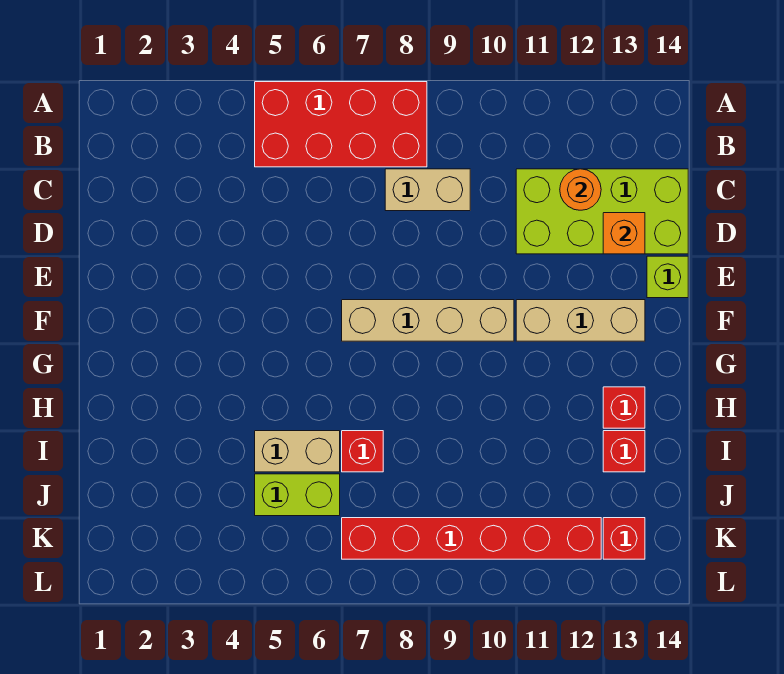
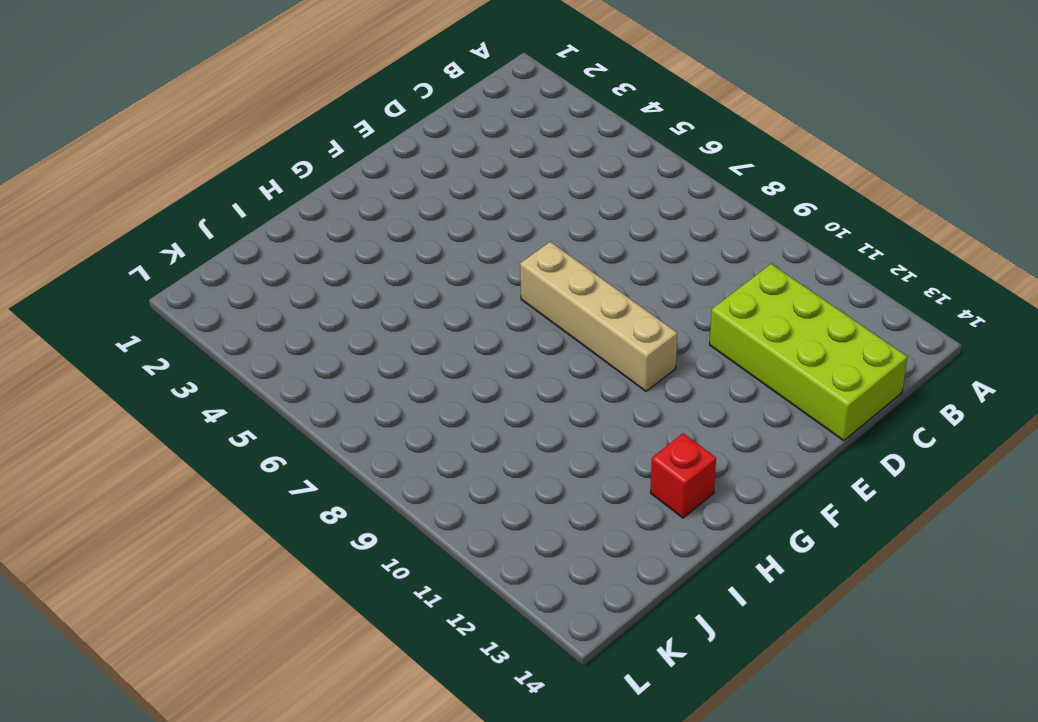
none -> red brick A5:B8 level 1
none -> tan brick C8:C9 level 1
none -> lime brick E14 level 1

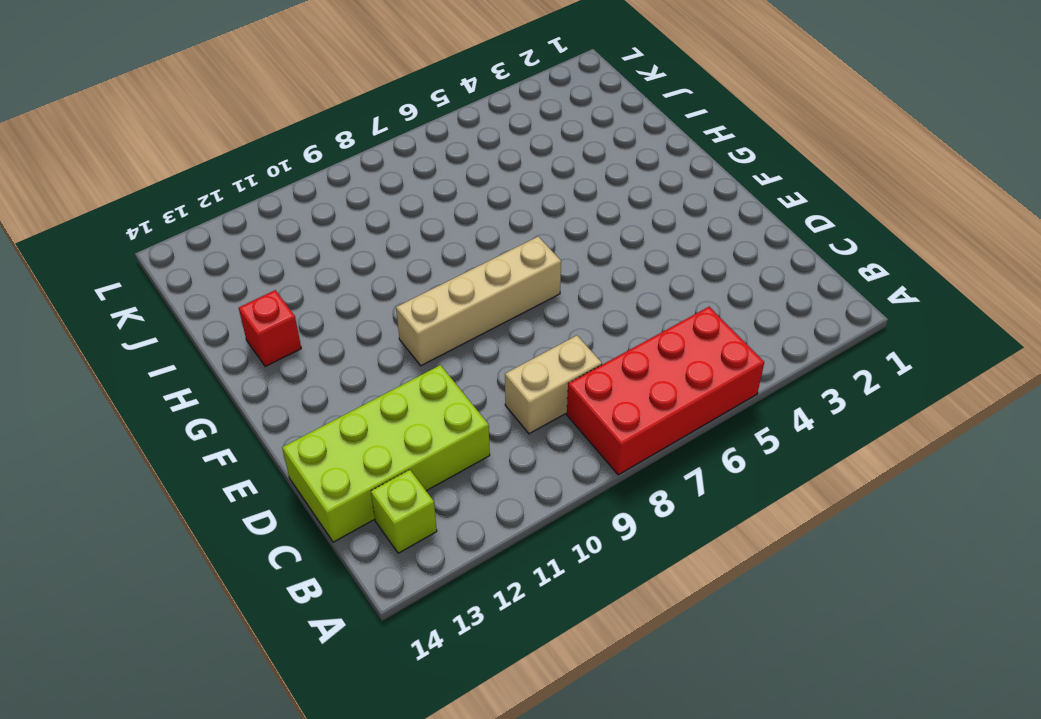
lime brick B13 level 1 -> lime brick E14 level 1
none -> tan brick F11:F13 level 1
none -> tan brick I5:I6 level 1
none -> red brick I7 level 1

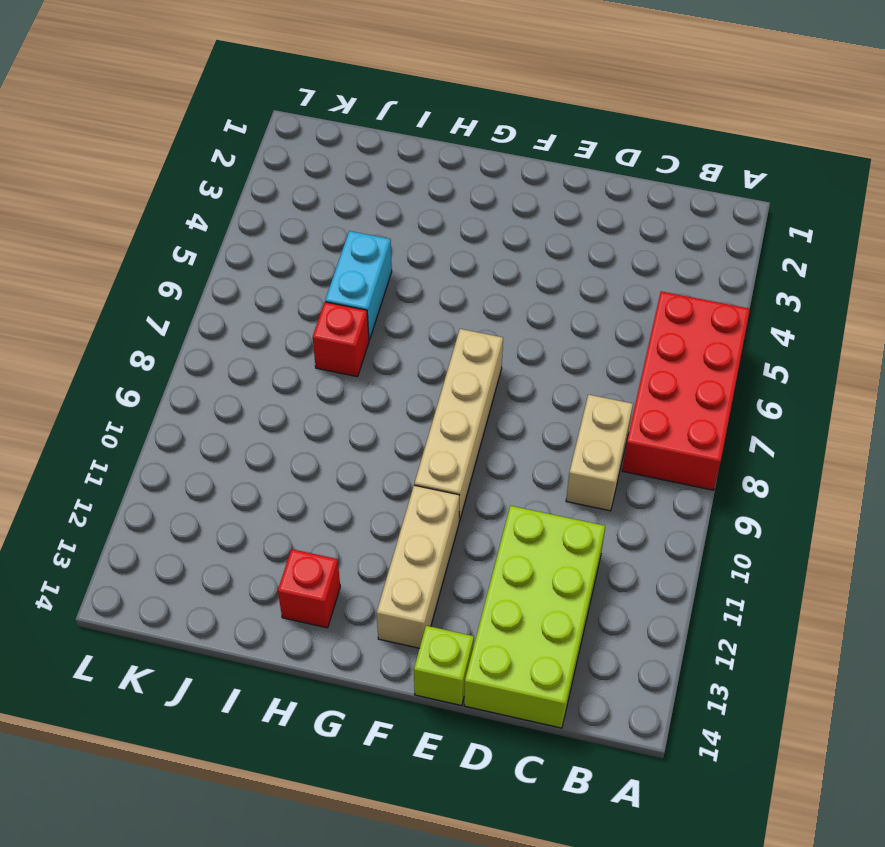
cyan brick I5:I6 level 1 -> tan brick I5:I6 level 1
none -> red brick I13 level 1
none -> lime brick J5:J6 level 1
none -> red brick K7:K12 level 1

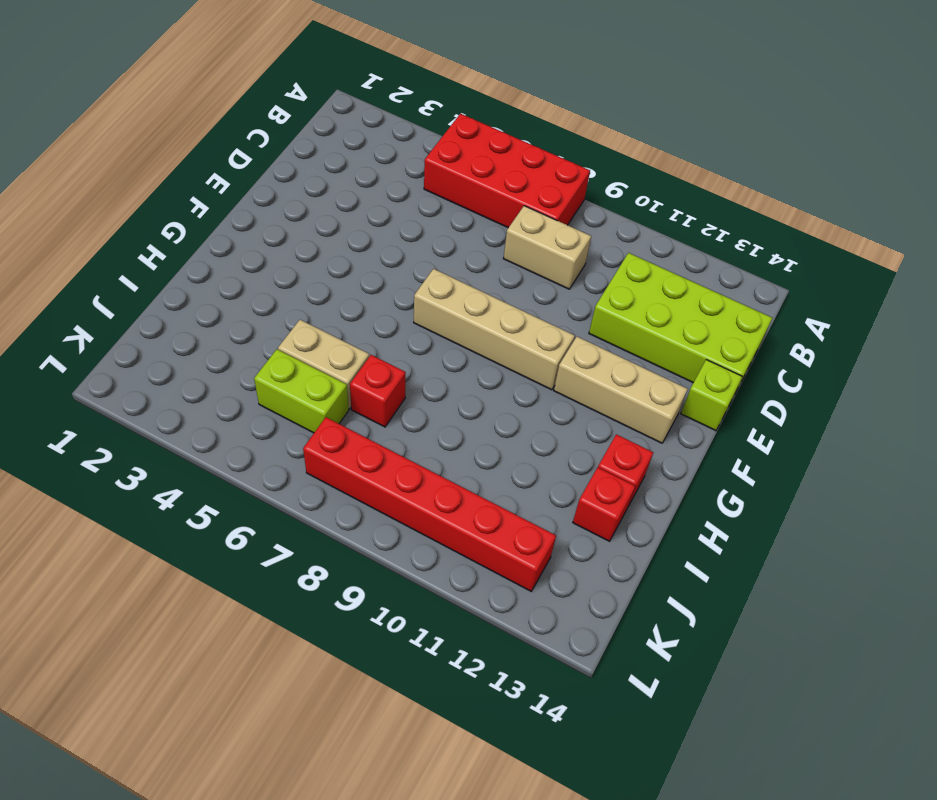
none -> red brick K13 level 1
none -> orange round brick C12 level 2
none -> orange brick D13 level 2

